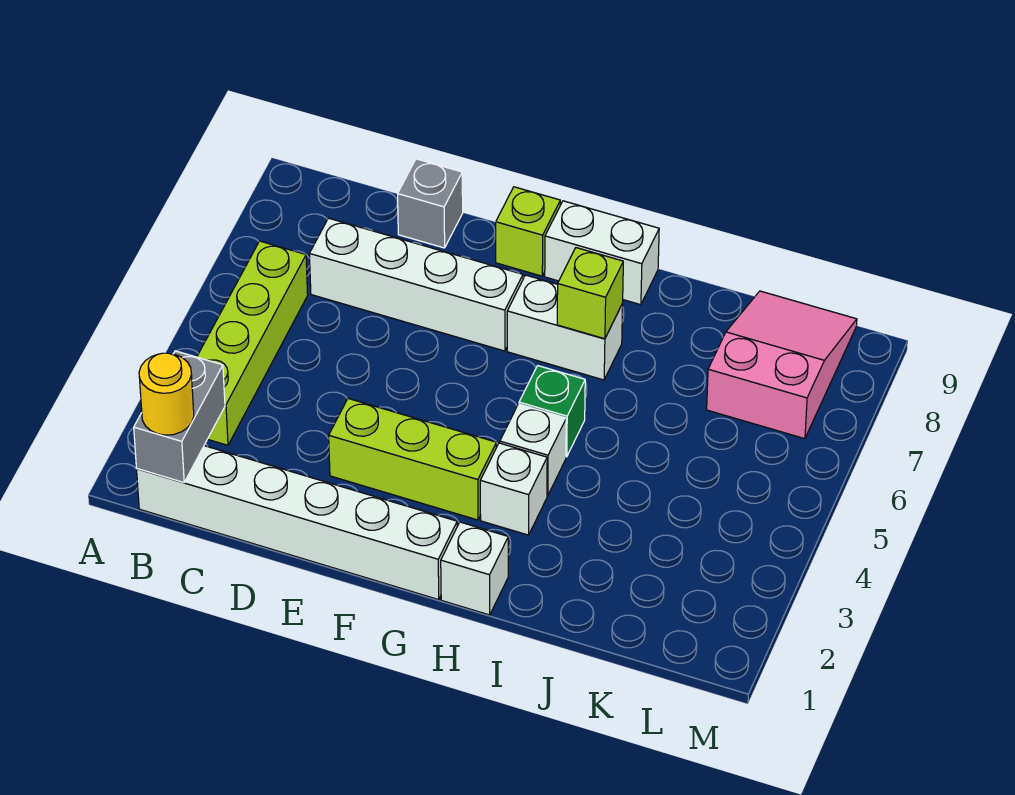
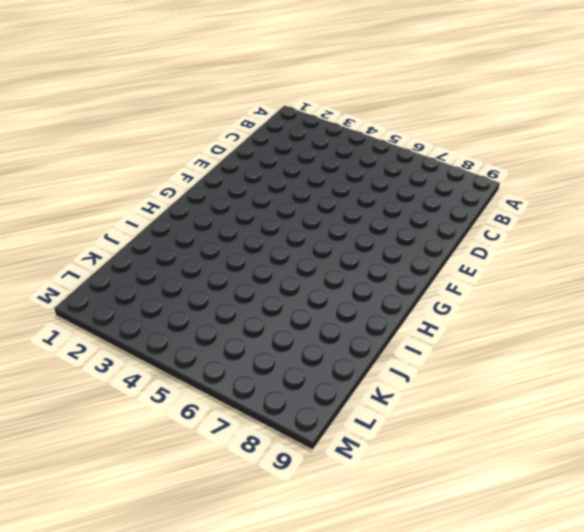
none -> white brick B1:G1 level 1
none -> lime brick B3:B6 level 1
none -> white brick C7:F7 level 1

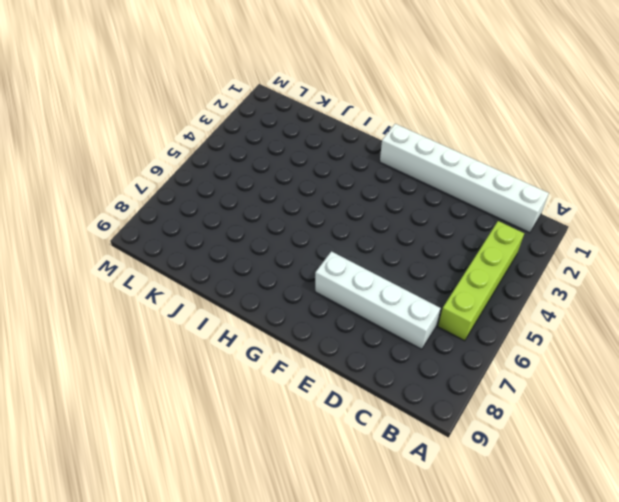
none -> grey brick D9 level 1
none -> lime brick E3:G3 level 1
none -> lime brick F9 level 1

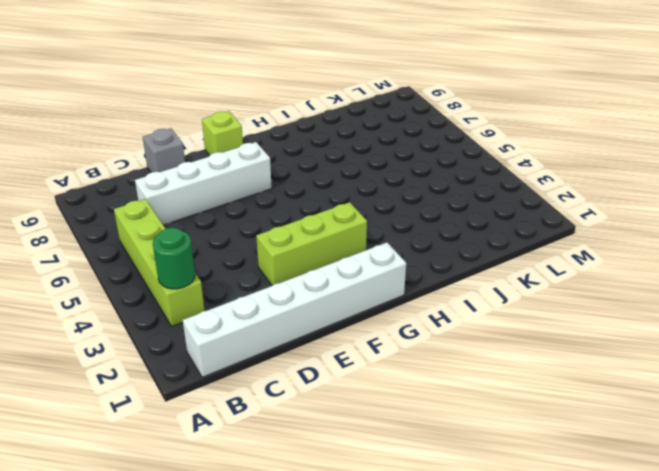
green round brick B3 level 2 -> none
none -> white brick G7:H7 level 1
none -> white brick G9:H9 level 1
none -> white brick H1 level 1

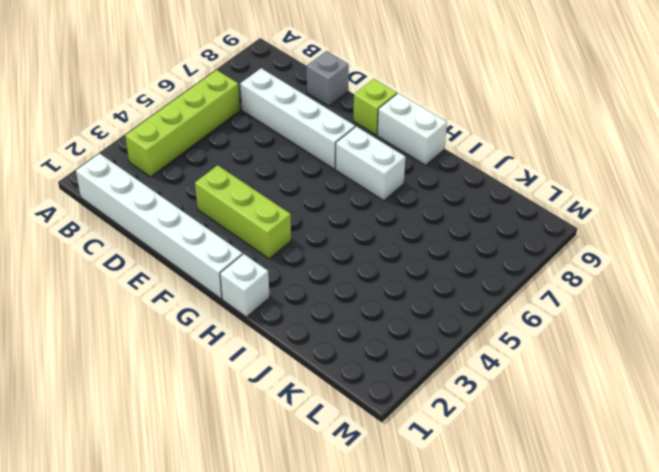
none -> white brick H3 level 1
none -> white brick H4 level 1
none -> green brick H5 level 1

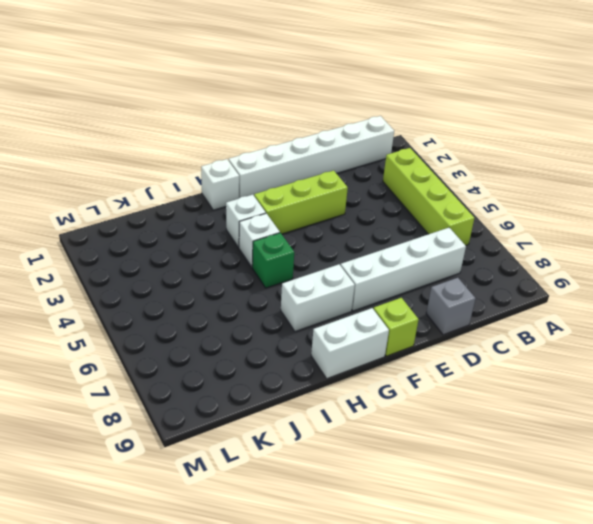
none -> pink slope K7:L9 level 1 top 7
none -> grey brick B1:B2 level 2
none -> lime brick H7 level 2

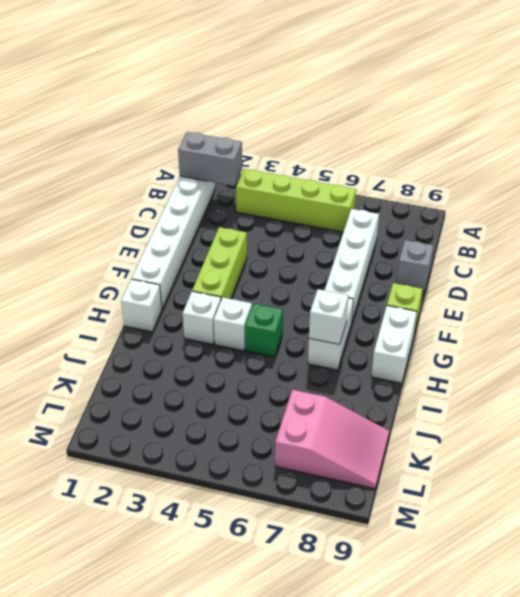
white brick H7 level 2 -> lime brick H7 level 2
none -> yellow round brick B1 level 3

